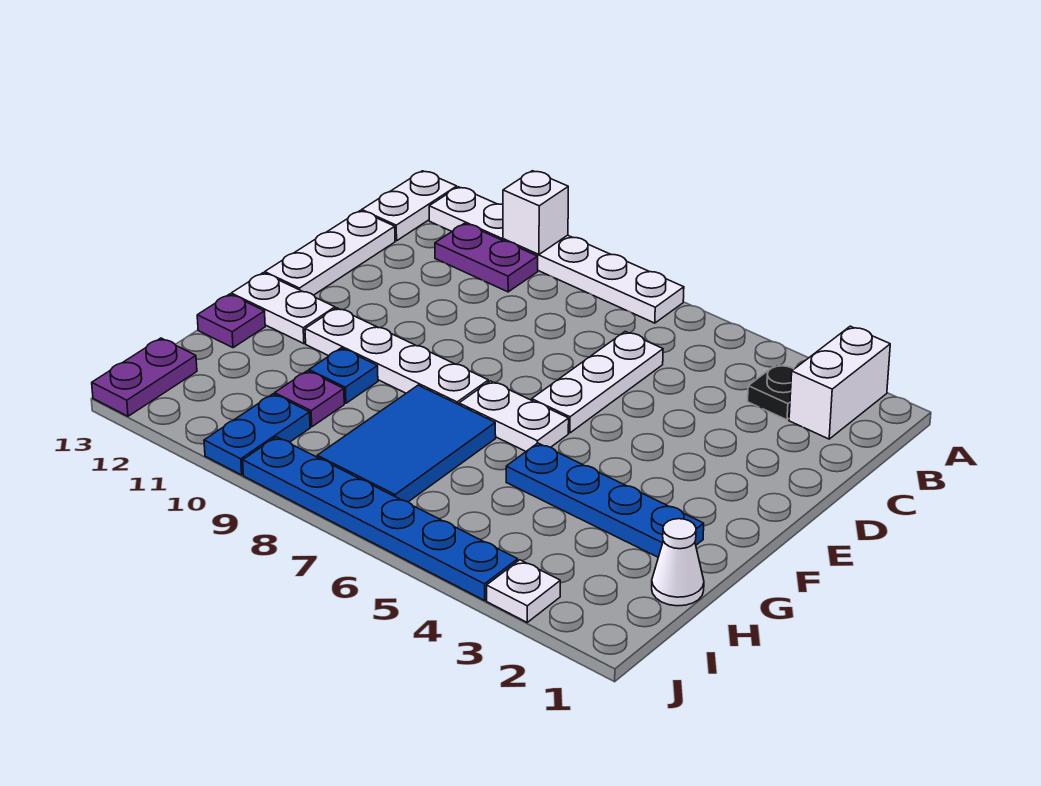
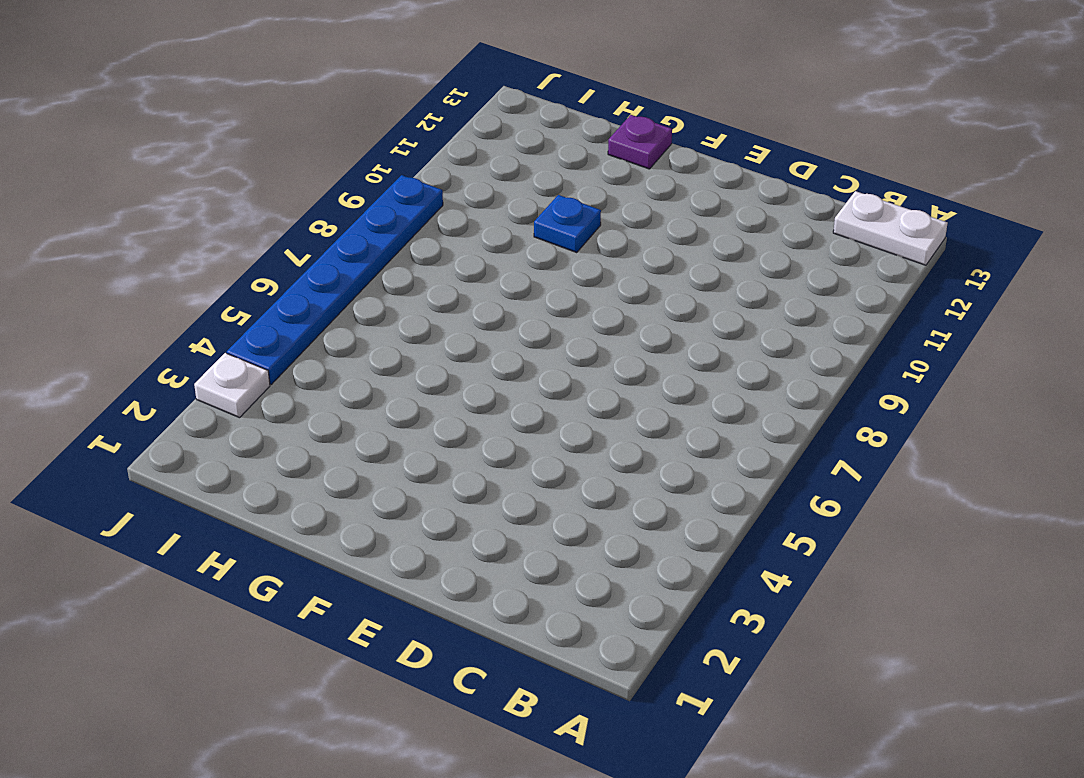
none -> white brick A2:B2 level 1
none -> white plate A7:A12 level 1
none -> black plate B3 level 1

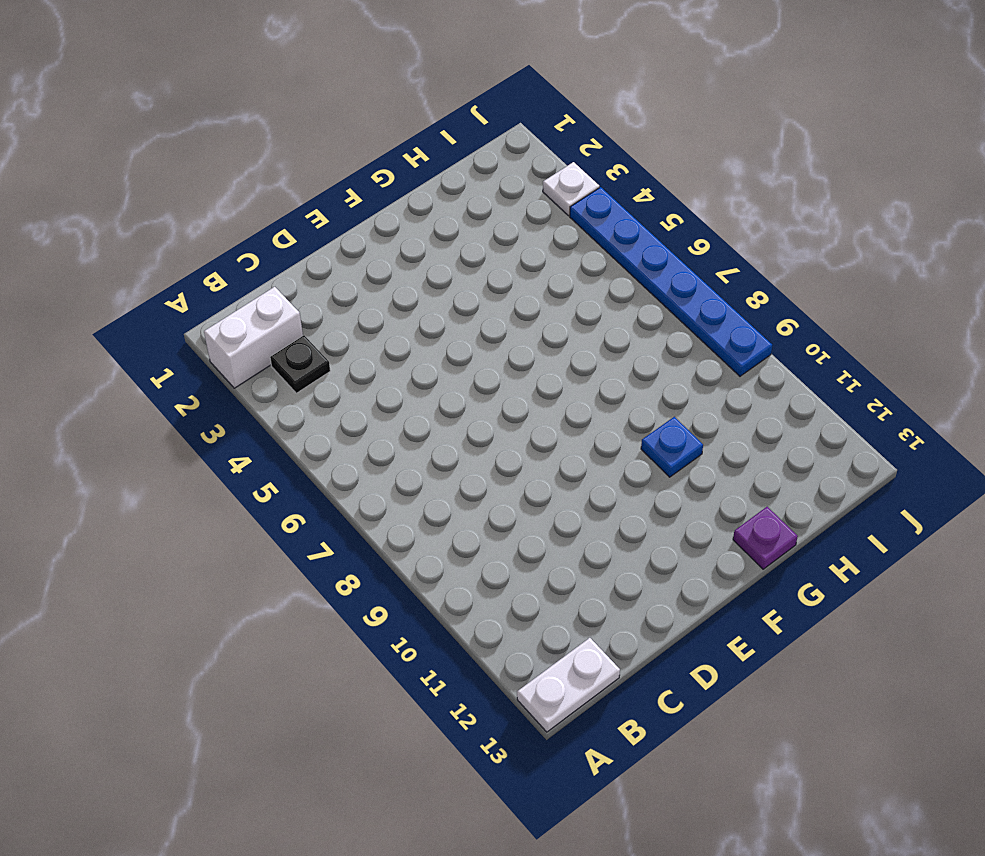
none -> white plate A7:A12 level 1
none -> purple plate B10:B11 level 1
none -> white plate C6:E6 level 1

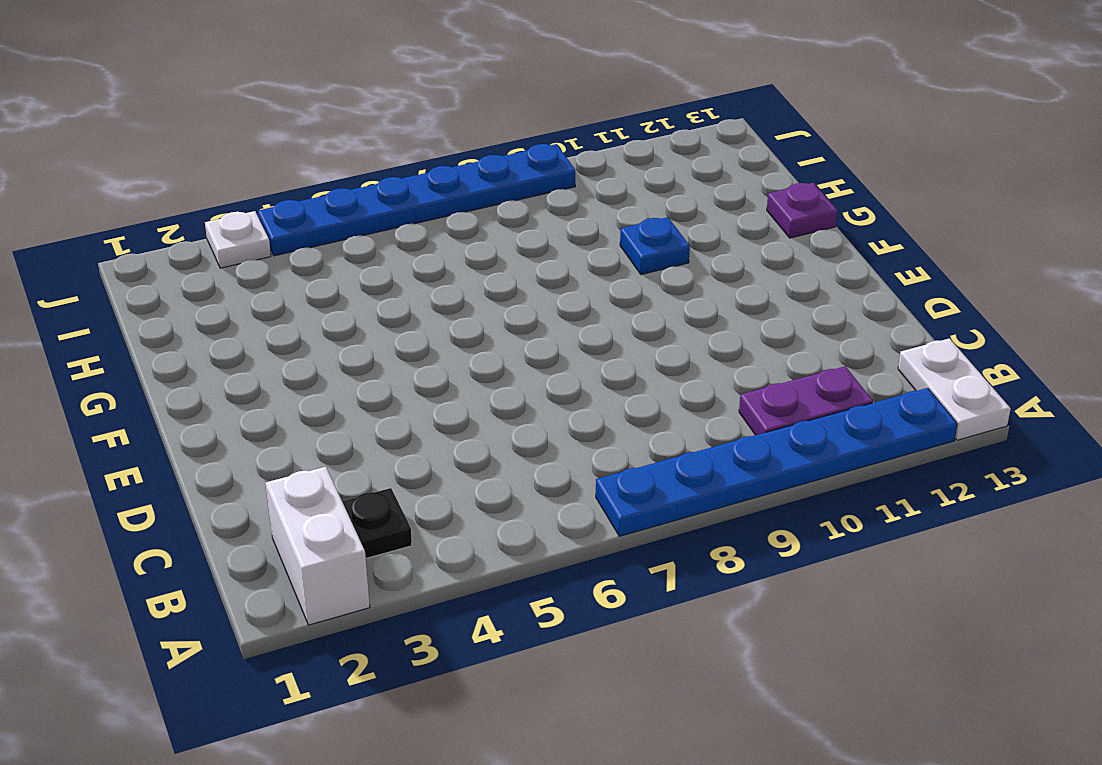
blue plate A7:A12 level 1 -> white plate A7:A12 level 1
none -> white plate C6:E6 level 1
none -> white plate C13:E13 level 1
none -> white plate F6:F7 level 1

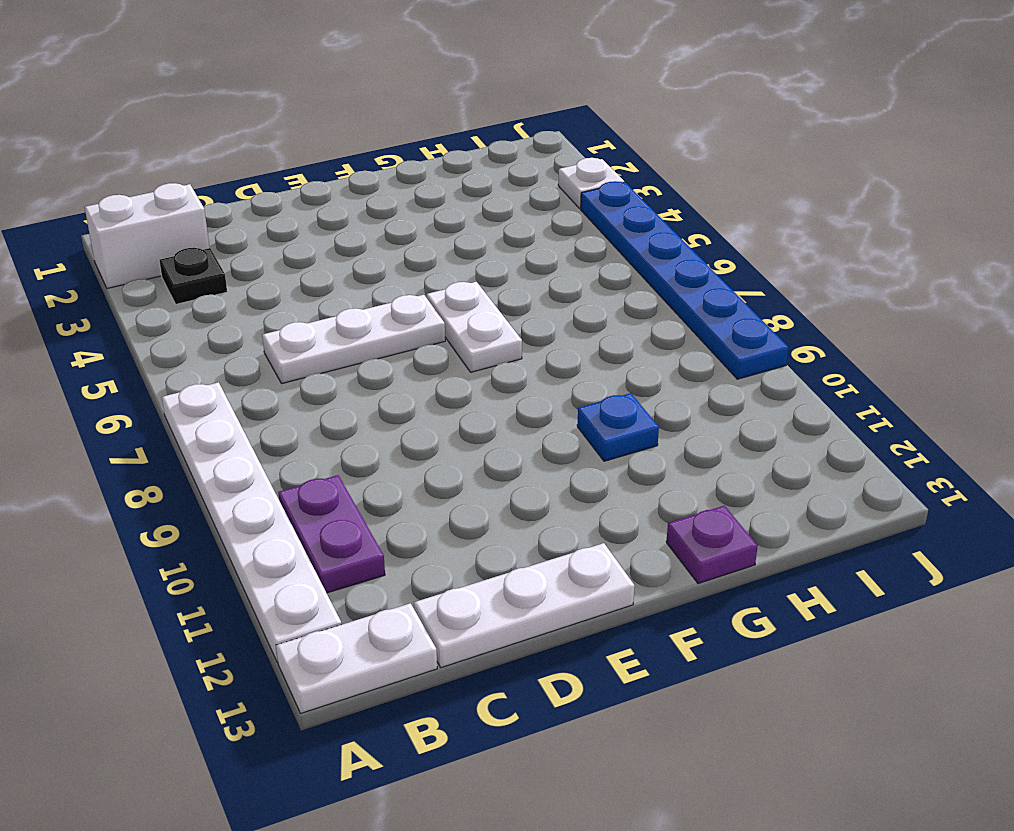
none -> white plate F8:F11 level 1
none -> white plate F12:F13 level 1
none -> blue plate G2:G5 level 1

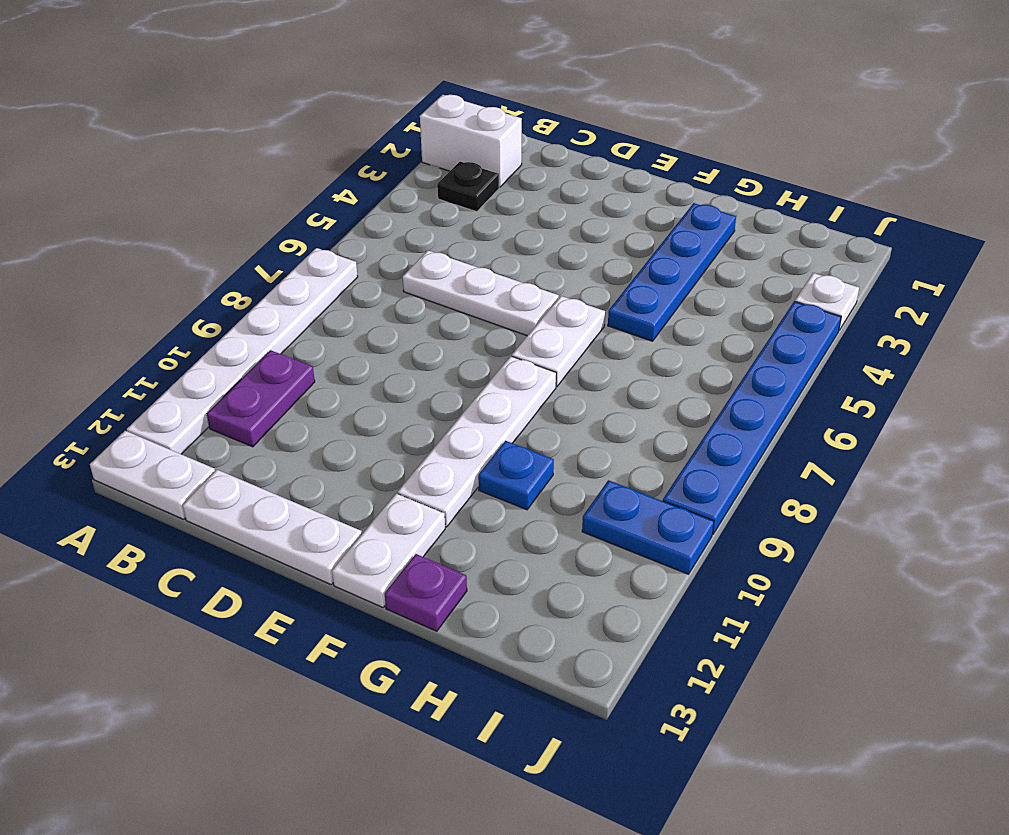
none -> blue tile G7:I8 level 1
none -> white cone H1 level 1
none -> purple plate H10 level 1

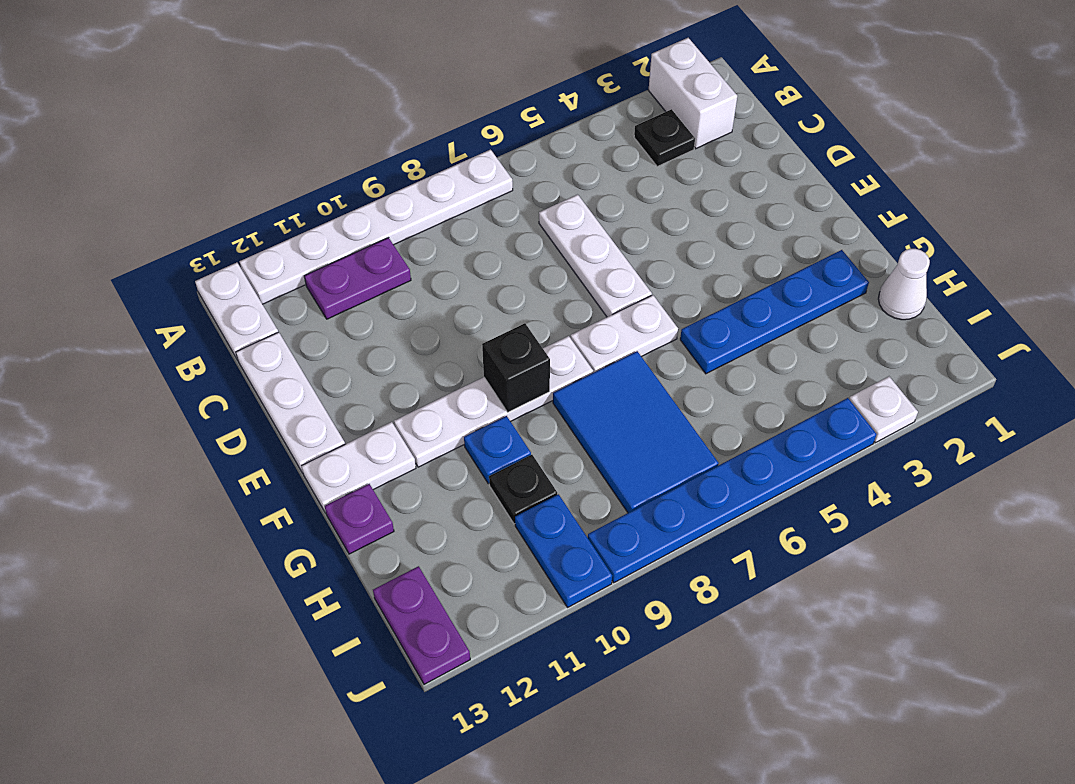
black brick F9 level 2 -> none
black plate H10 level 1 -> purple plate H10 level 1
none -> white brick A10 level 2

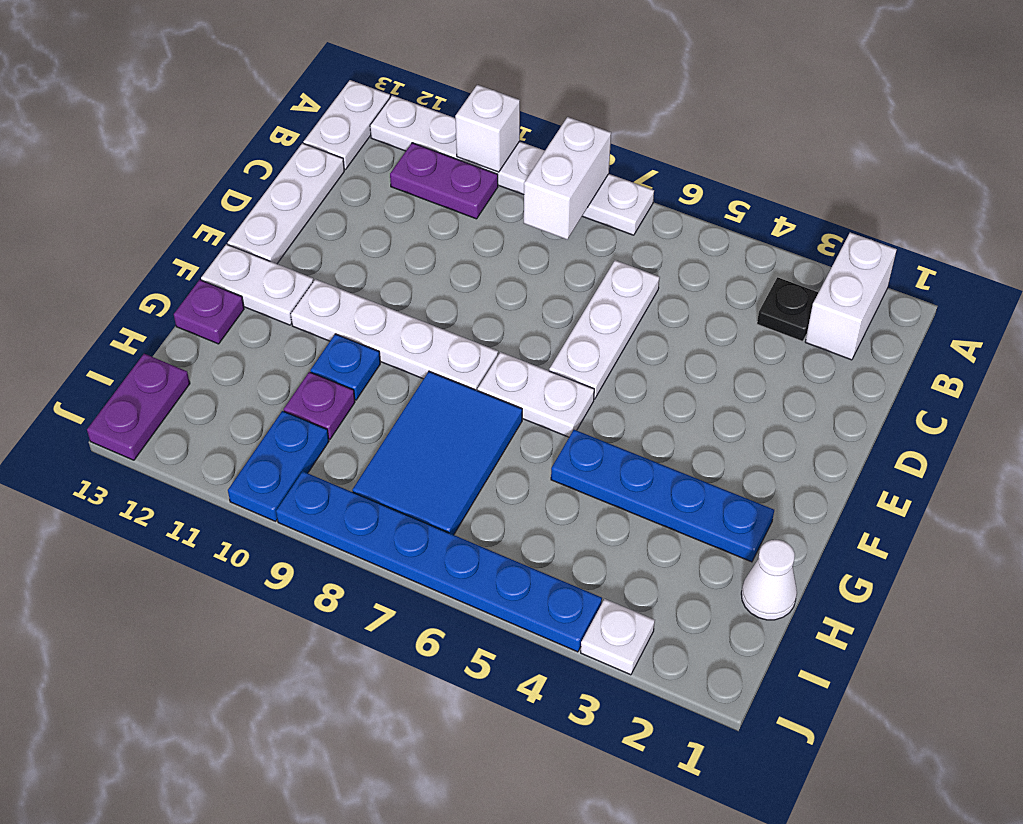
white brick A8:B8 level 2 -> none

